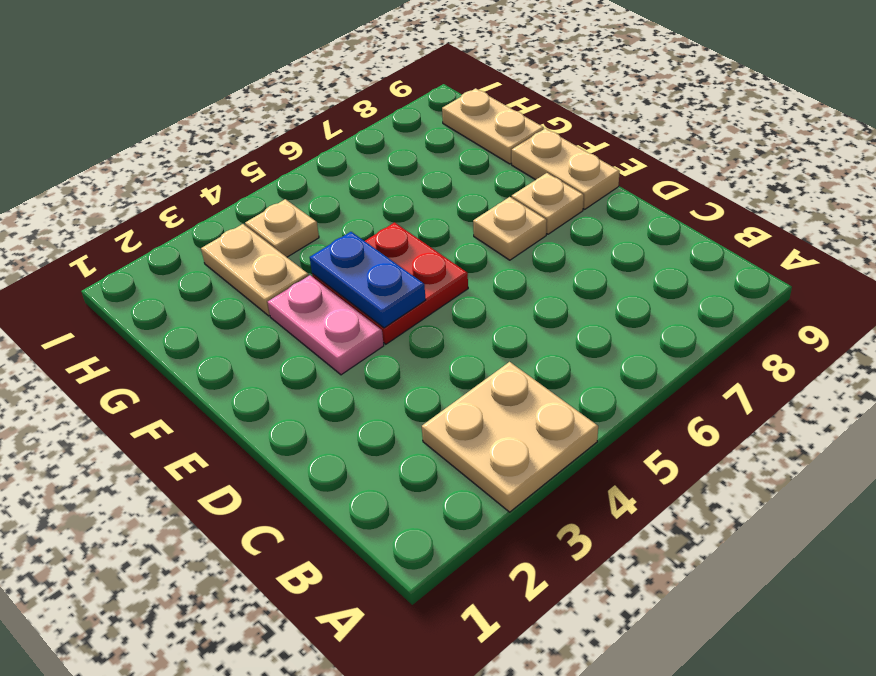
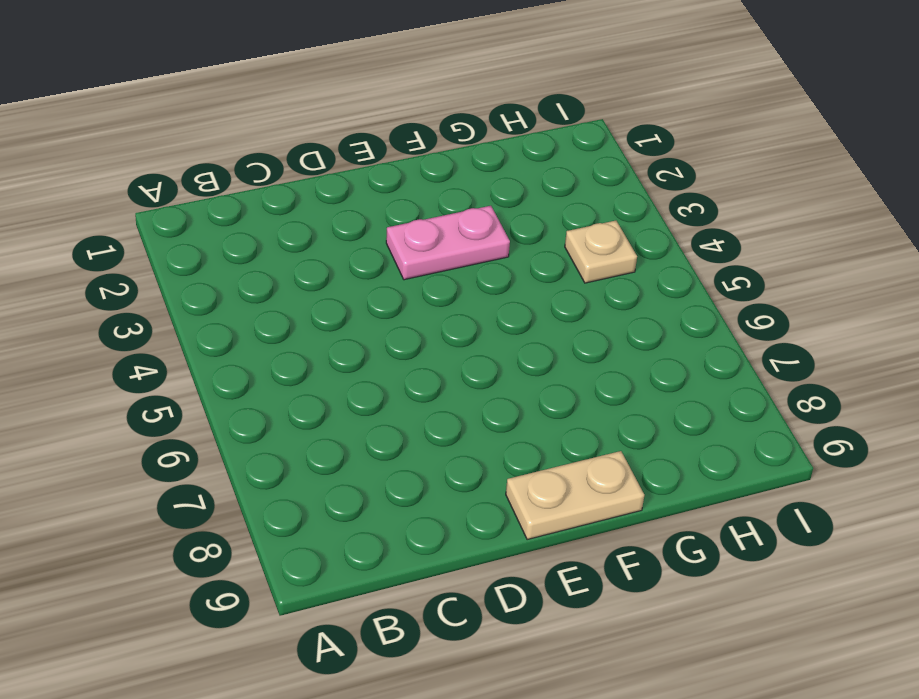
none -> tan plate A3:B4 level 1
none -> red plate E4:F5 level 1

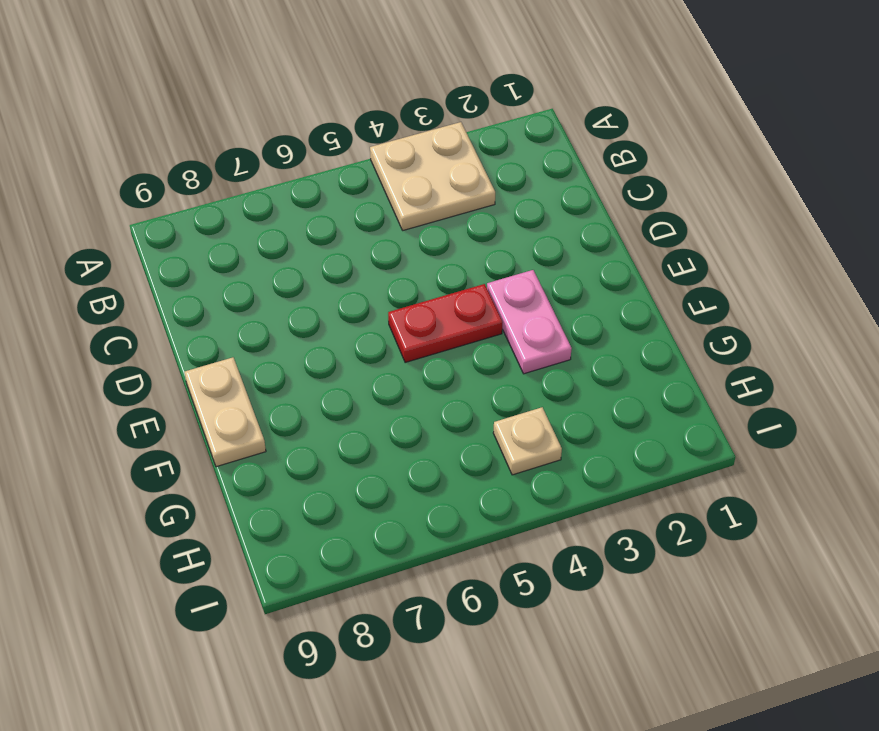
red plate E4:E5 level 1 -> red plate E4:F5 level 1
none -> tan plate E7 level 1
none -> tan plate E8 level 1

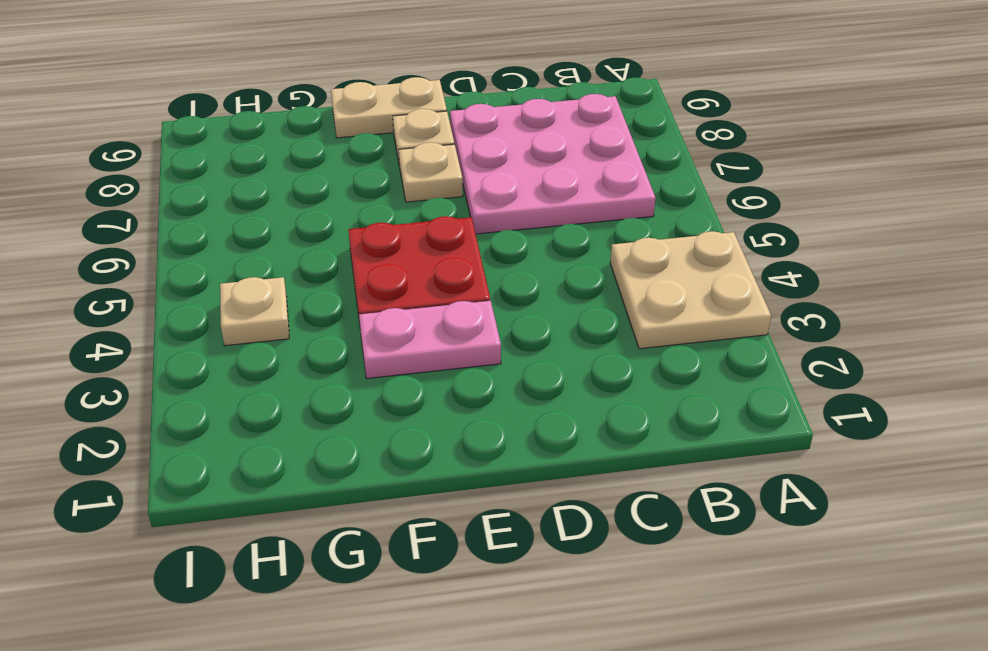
pink plate B6:D8 level 1 -> none
none -> tan plate G3:H3 level 1
none -> tan plate G9:H9 level 1

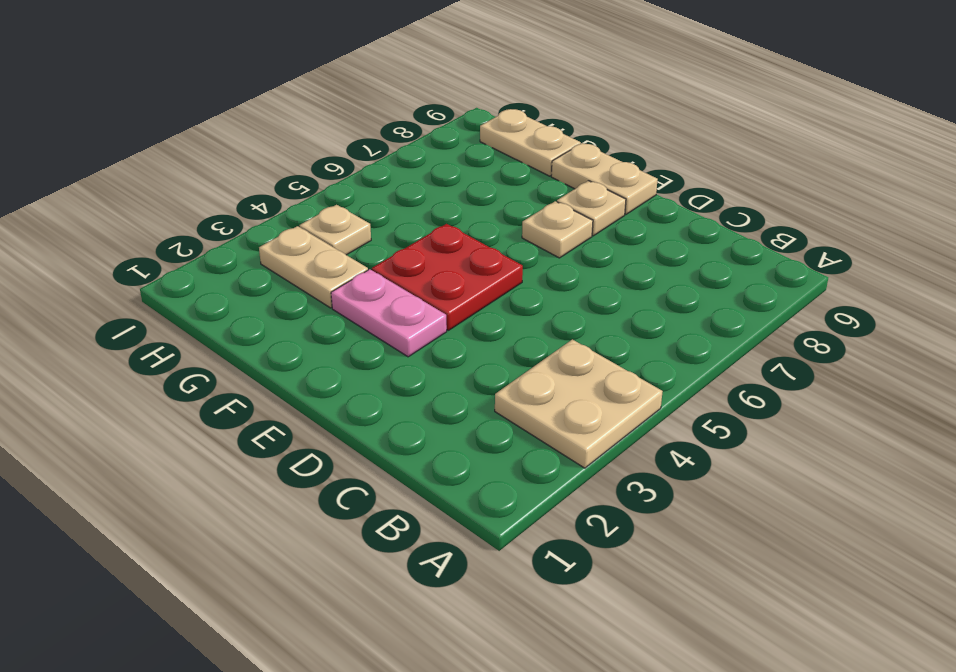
none -> blue plate E4:F4 level 2

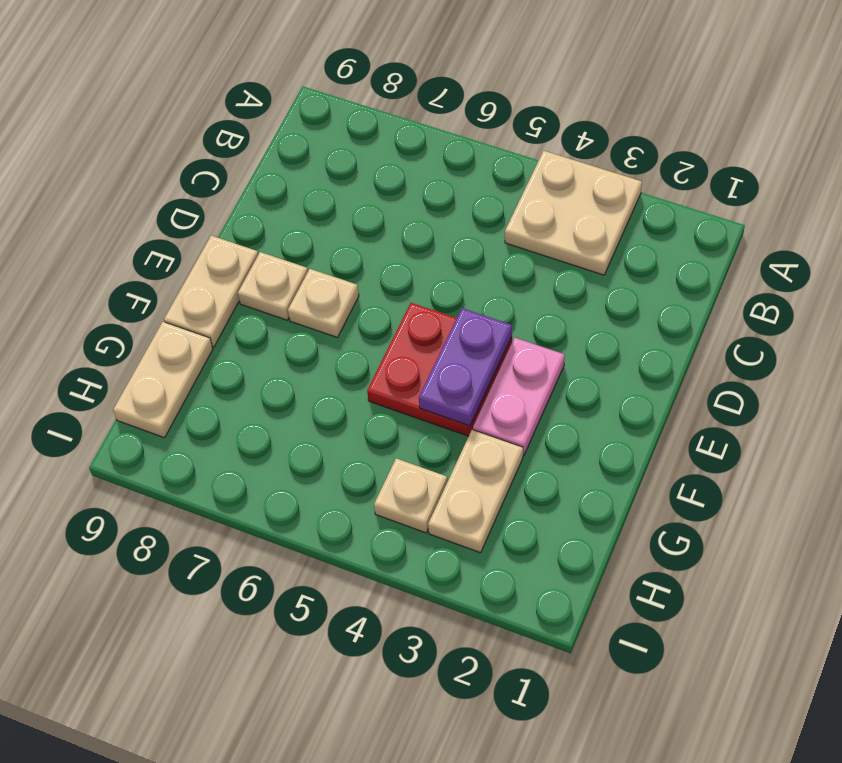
purple plate E4:F4 level 2 -> blue plate E4:F4 level 2

